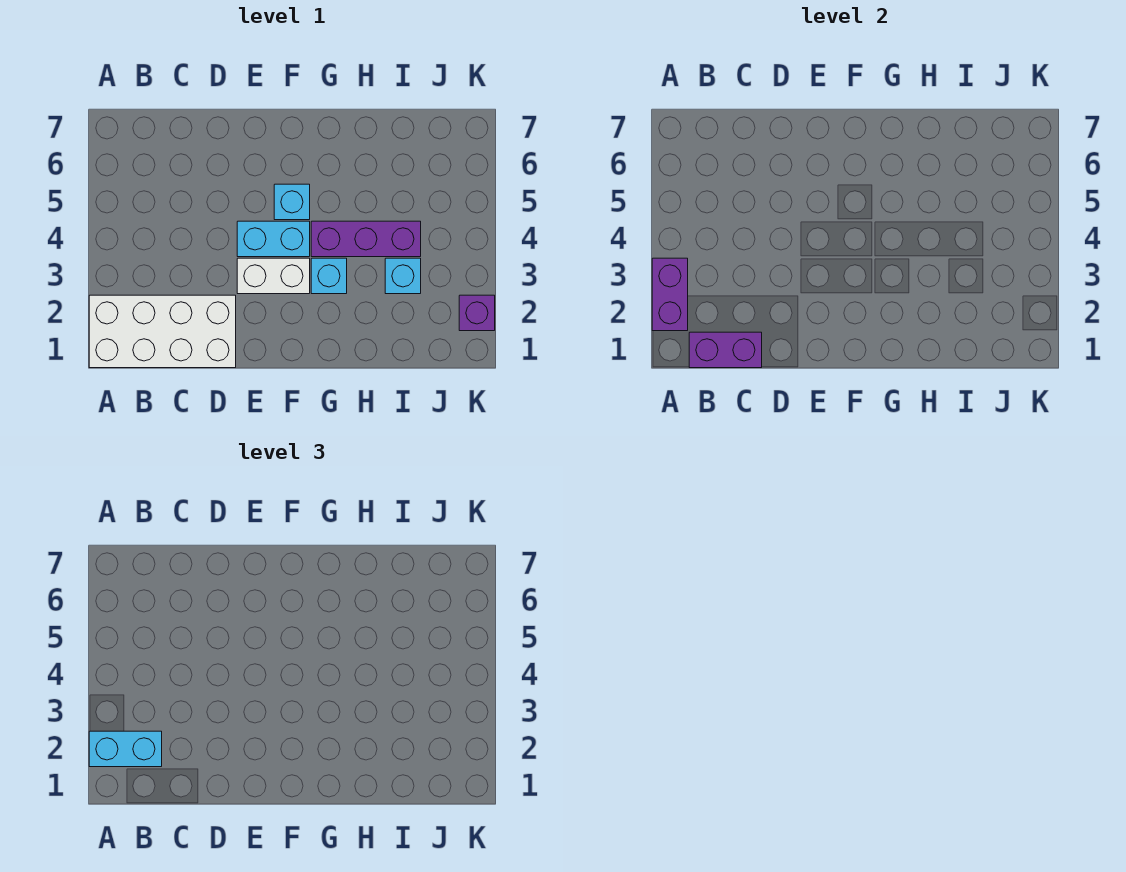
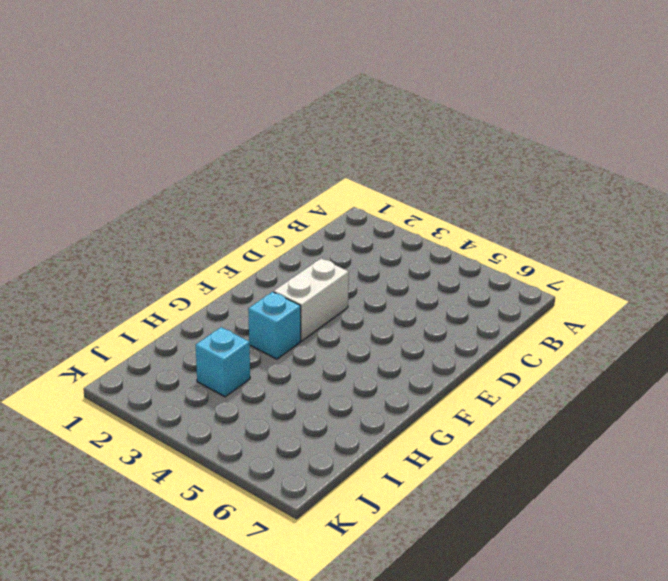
none -> white brick A1:D2 level 1
none -> cyan brick E4:F4 level 1

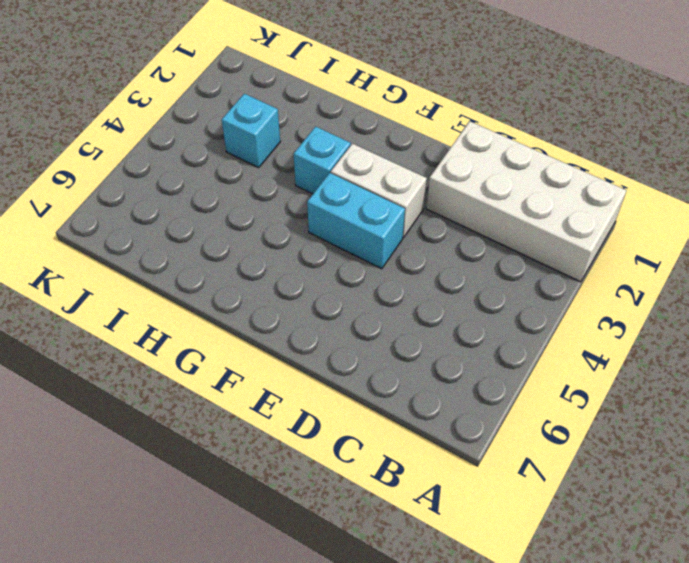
none -> cyan brick F5 level 1
none -> purple brick G4:I4 level 1

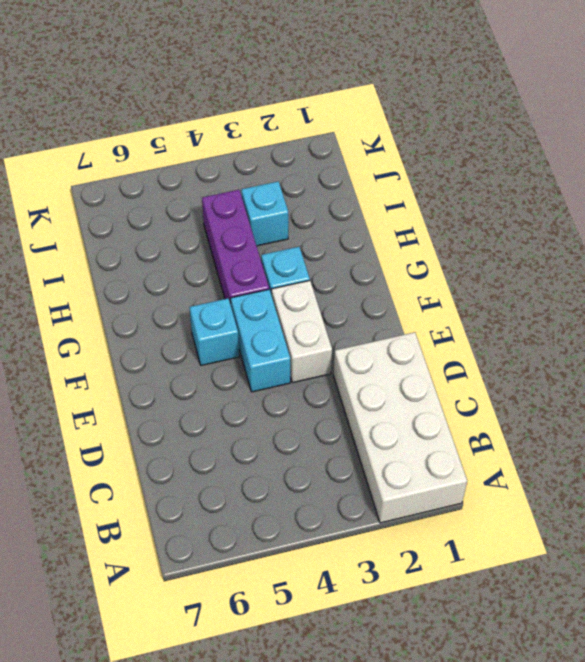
none -> purple brick K2 level 1
none -> purple brick A2:A3 level 2

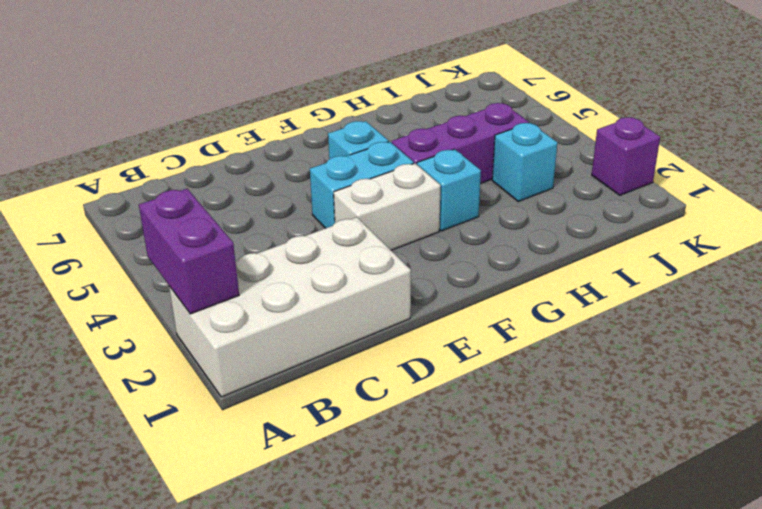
none -> purple brick B1:C1 level 2
none -> cyan brick A2:B2 level 3

